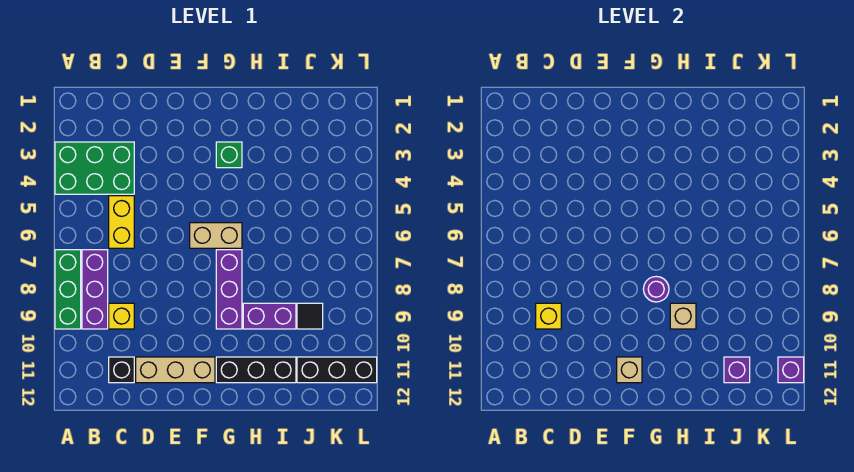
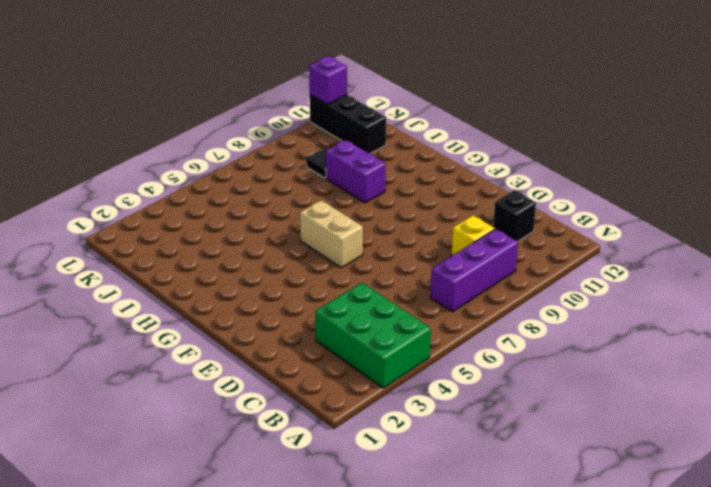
none -> green brick A7:A9 level 1
none -> yellow brick C5:C6 level 1
none -> tan brick D11:F11 level 1

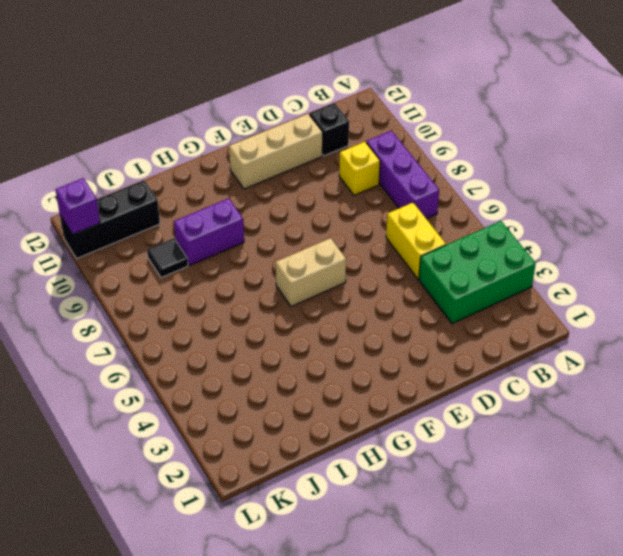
none -> green brick A7:A9 level 1
none -> green brick G3 level 1
none -> purple brick G7:G9 level 1

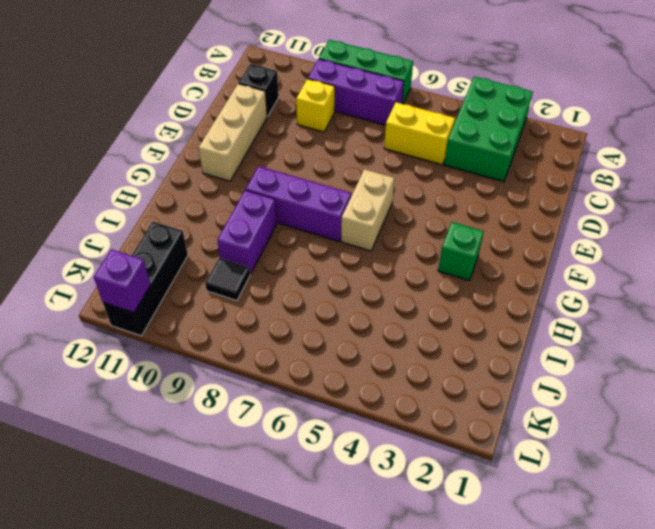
none -> black brick G11:I11 level 1
none -> yellow brick C9 level 2
none -> tan brick F11 level 2

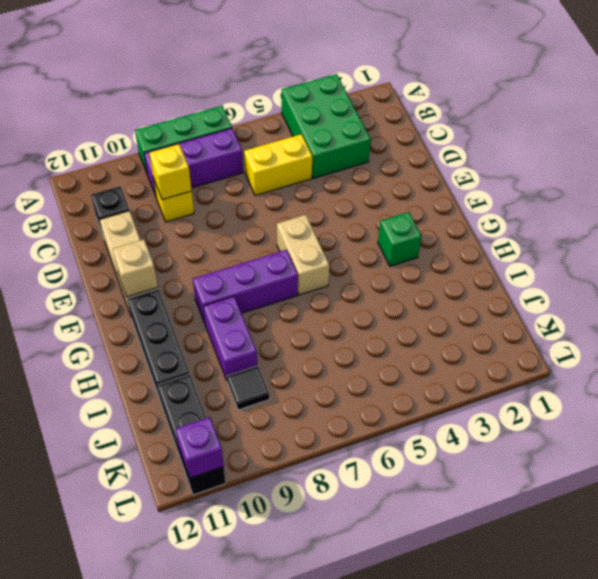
none -> purple round brick G8 level 2
none -> tan brick H9 level 2
none -> purple brick J11 level 2

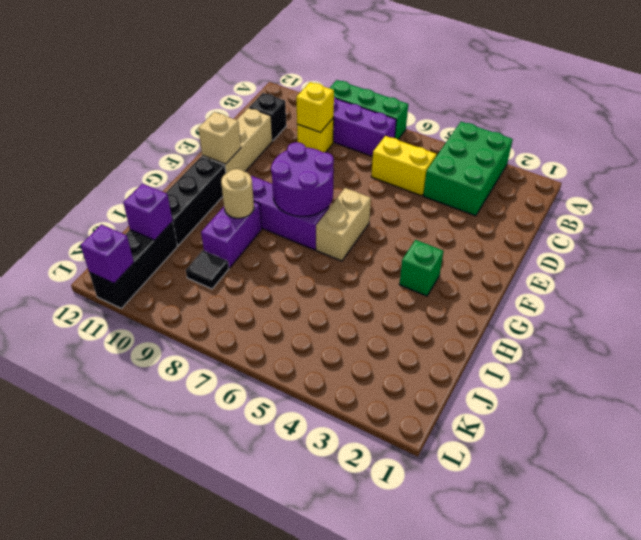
purple round brick F7:G8 level 2 -> purple round brick G8 level 2
tan round brick H9 level 2 -> tan brick H9 level 2

